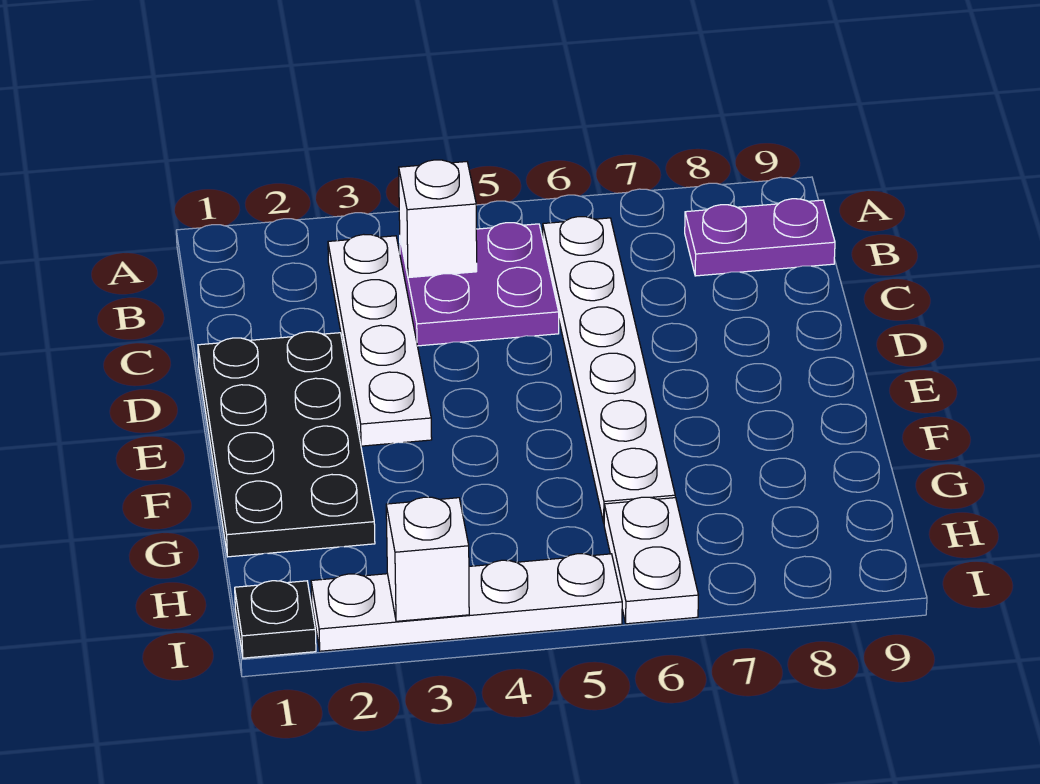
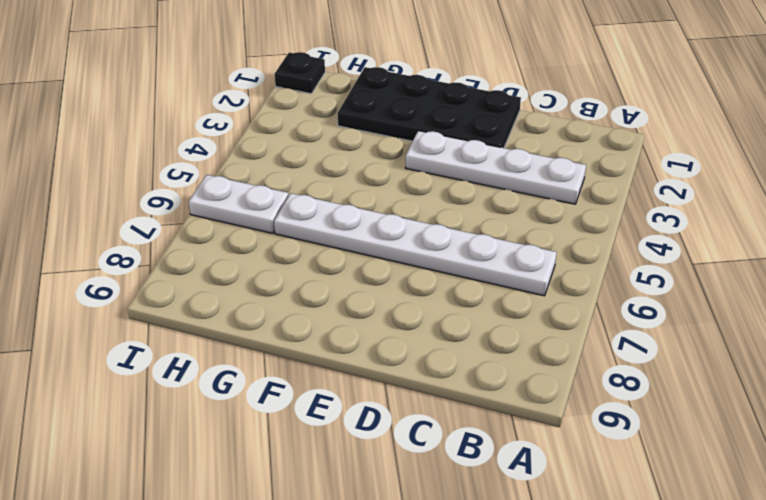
none -> purple plate B4:C5 level 1
none -> purple plate B8:B9 level 1

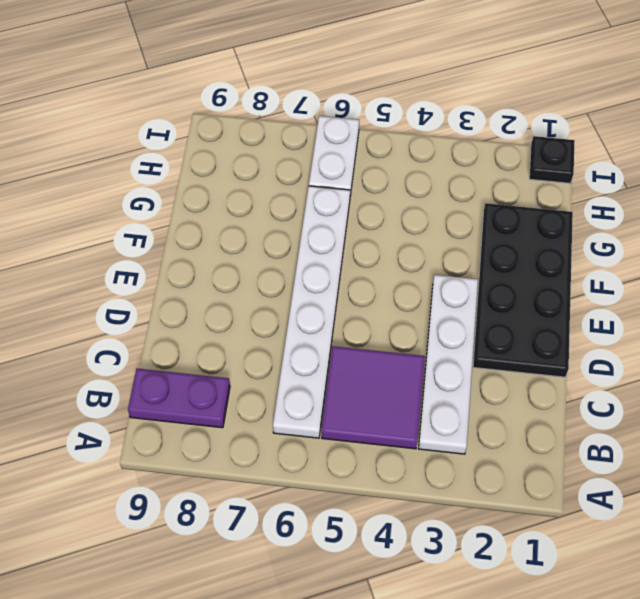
purple tile B4:C5 level 1 -> purple plate B4:C5 level 1
none -> white plate I2:I5 level 1
none -> white brick B4 level 2

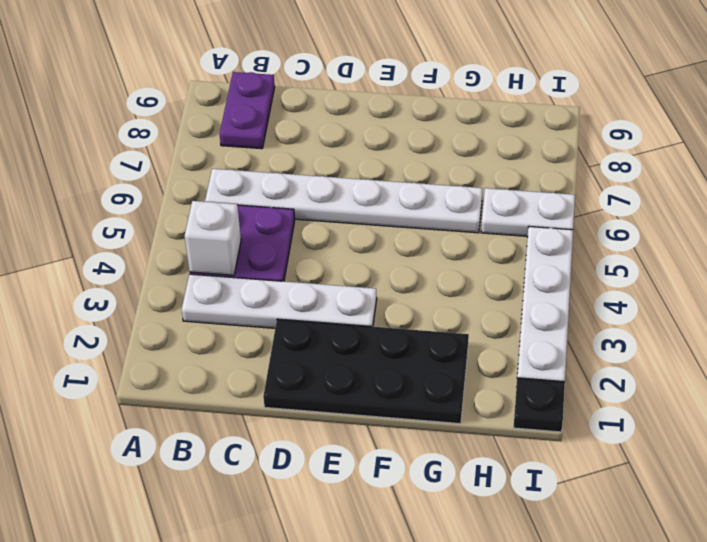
none -> white brick I3 level 2

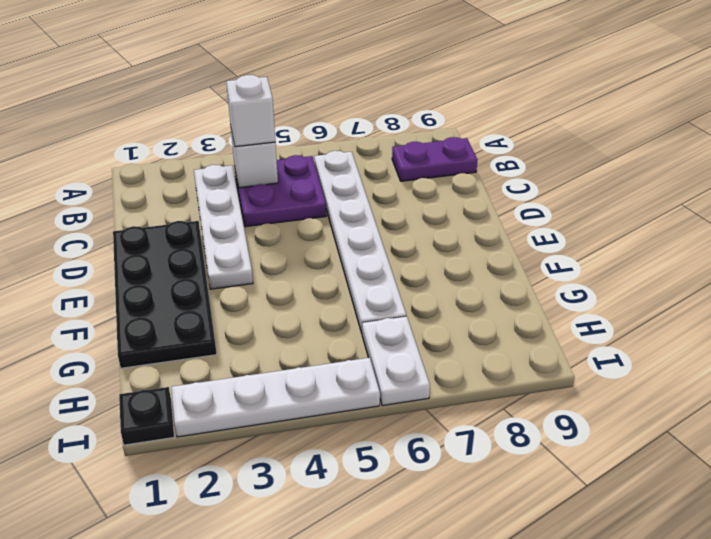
white brick B4 level 3 -> white brick I3 level 2

